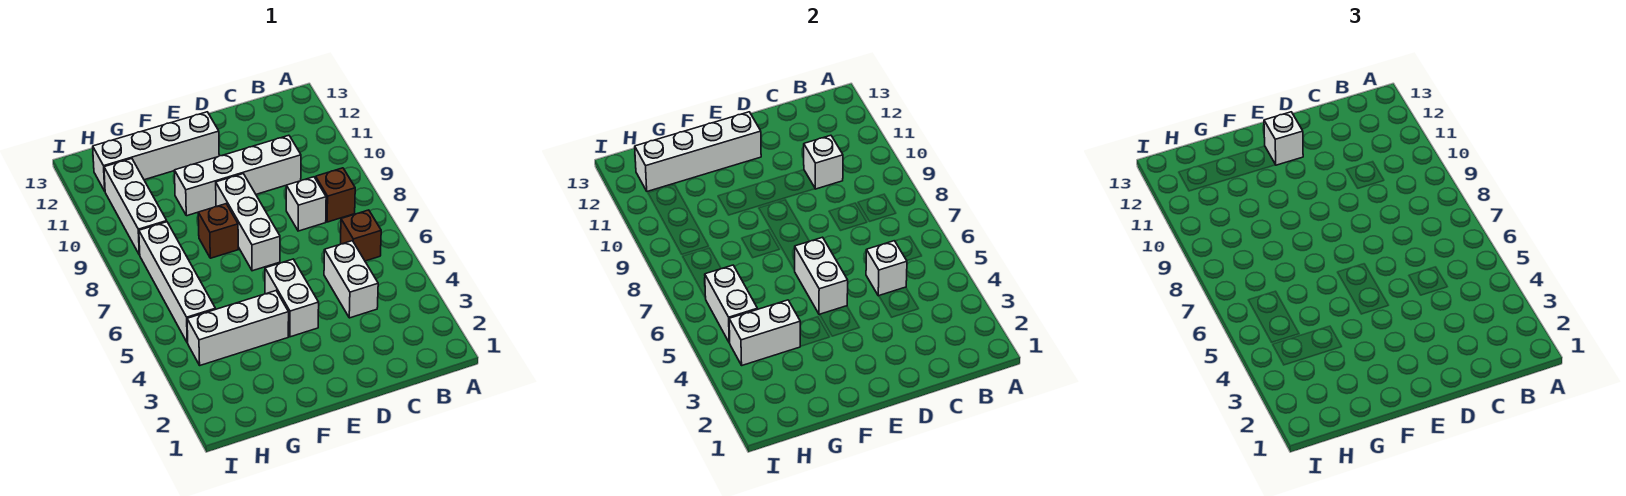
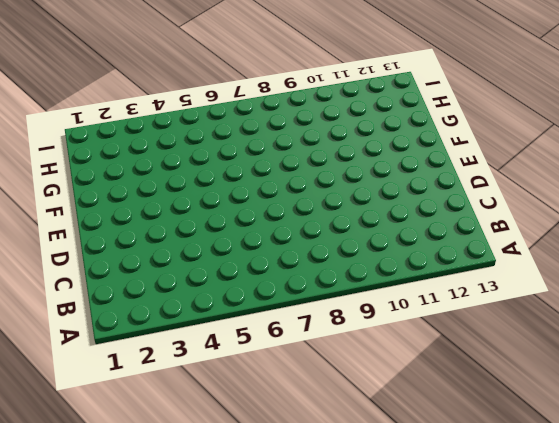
none -> brown brick B6 level 1
none -> brown brick B8 level 1
none -> white brick C4:C5 level 1

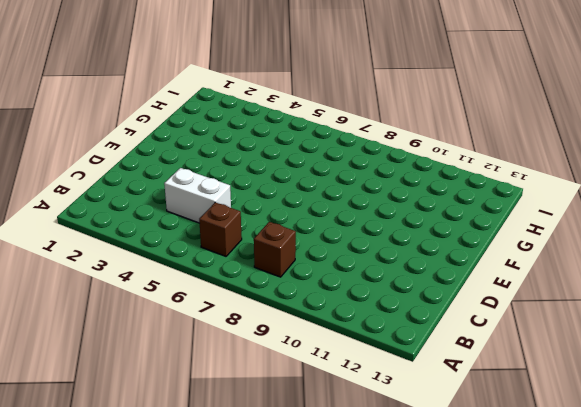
none -> white brick C8 level 1
none -> white brick C10:F10 level 1
none -> white brick E4:E5 level 1

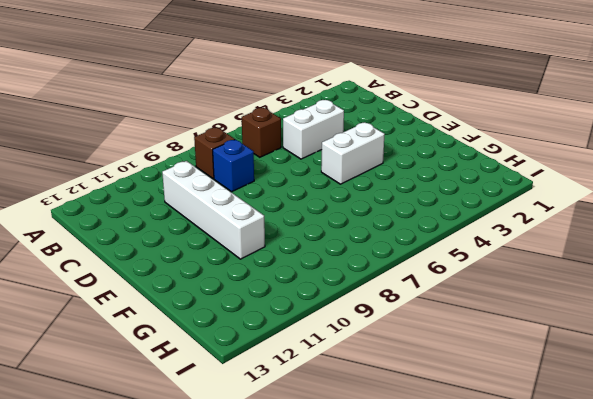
blue brick C8 level 1 -> white brick C8 level 1
none -> white brick E7:E9 level 1
none -> white brick E12:H12 level 1
none -> white brick F4:H4 level 1

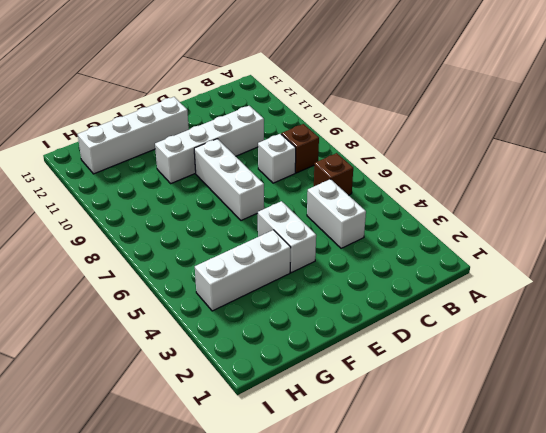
none -> brown brick F8 level 1
none -> white brick H5:H8 level 1
none -> white brick H9:H11 level 1

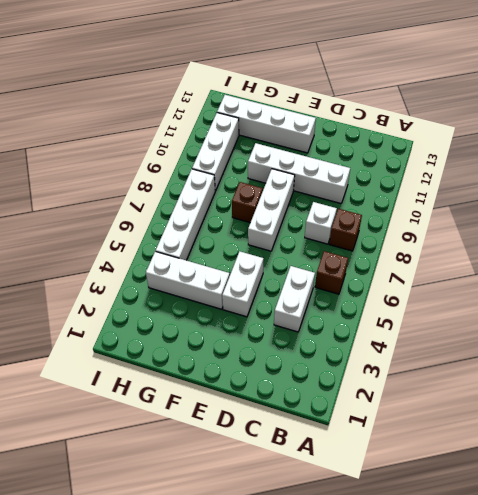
none -> white brick C5 level 2
none -> white brick C10 level 2
none -> white brick E5:E6 level 2

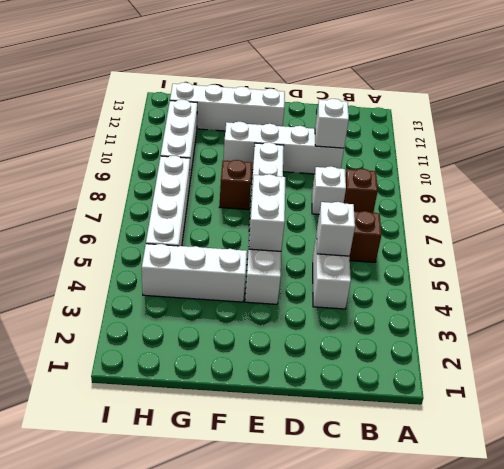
none -> white brick E12:H12 level 2
none -> white brick G4:H4 level 2
none -> white brick H5:H6 level 2

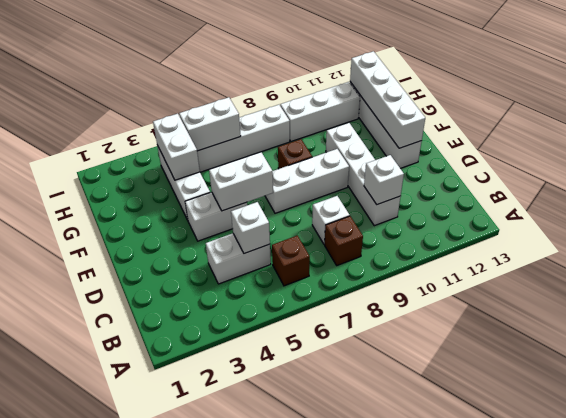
none -> white brick E12 level 3

